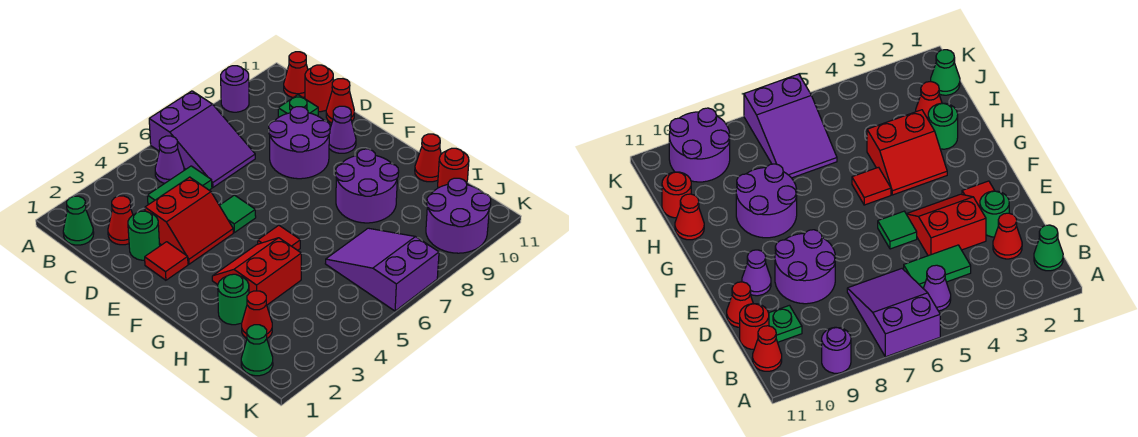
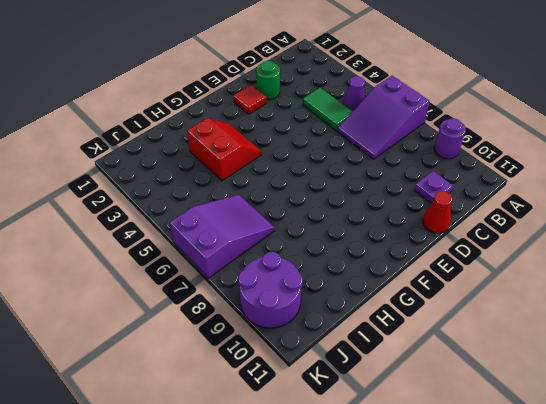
purple plate C10 level 1 -> green plate C10 level 1
none -> green cone B1 level 1
none -> red cone B11 level 1
none -> red cone C2 level 1

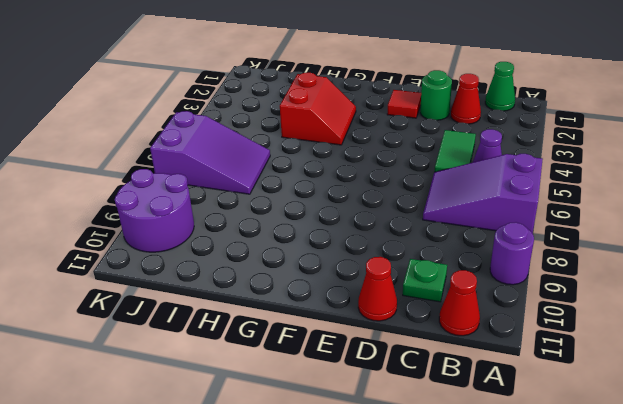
none -> red round brick C11 level 1
none -> red slope D3:E4 level 1 top D
none -> purple round brick D8:E9 level 1

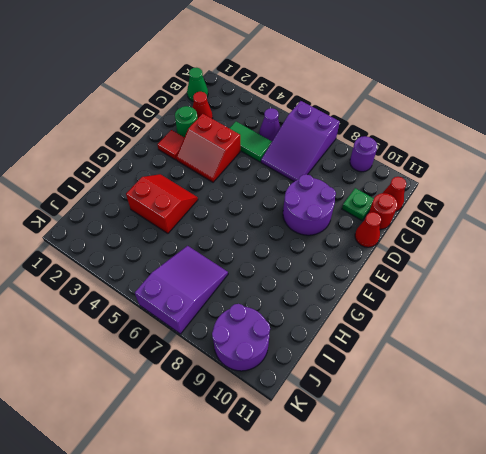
none -> green tile E5 level 1
none -> purple cone E10 level 1
none -> red tile G5 level 1

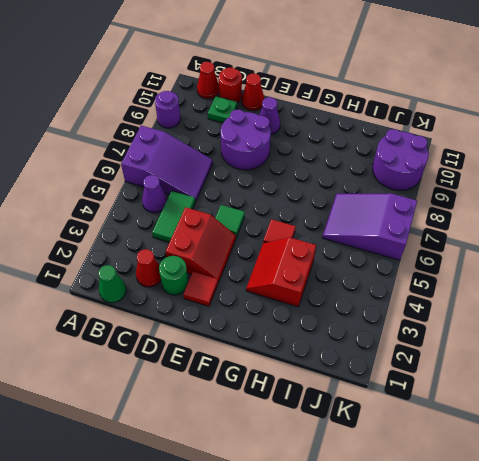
none -> purple round brick G8:H9 level 1
none -> green round brick H2 level 1
none -> red cone H11 level 1

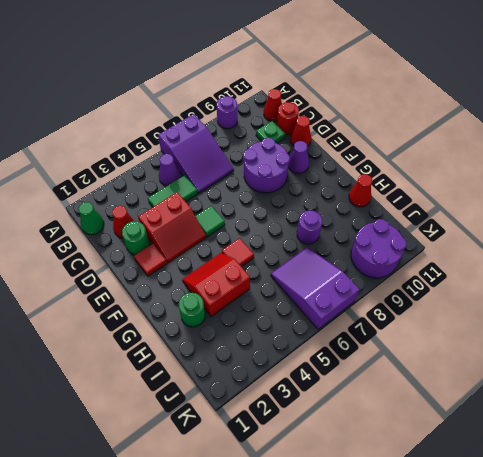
purple round brick H8 level 1 -> purple round brick G8:H9 level 1
none -> red cone I2 level 1
none -> red round brick I11 level 1
none -> green cone J1 level 1

